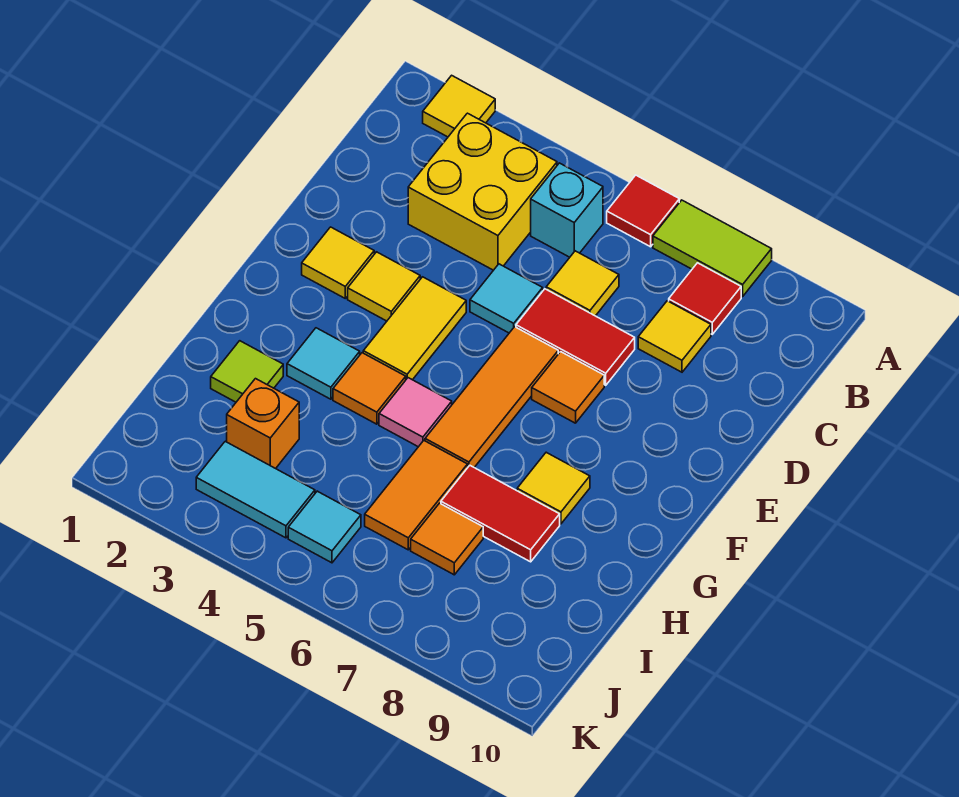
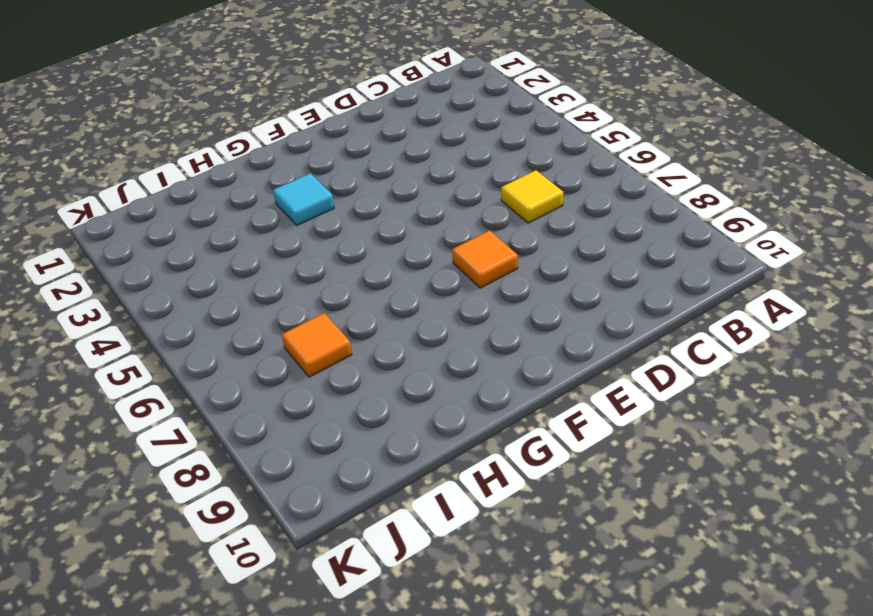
none -> yellow tile A2 level 1
none -> red tile A6 level 1
none -> lime tile A7:A8 level 1

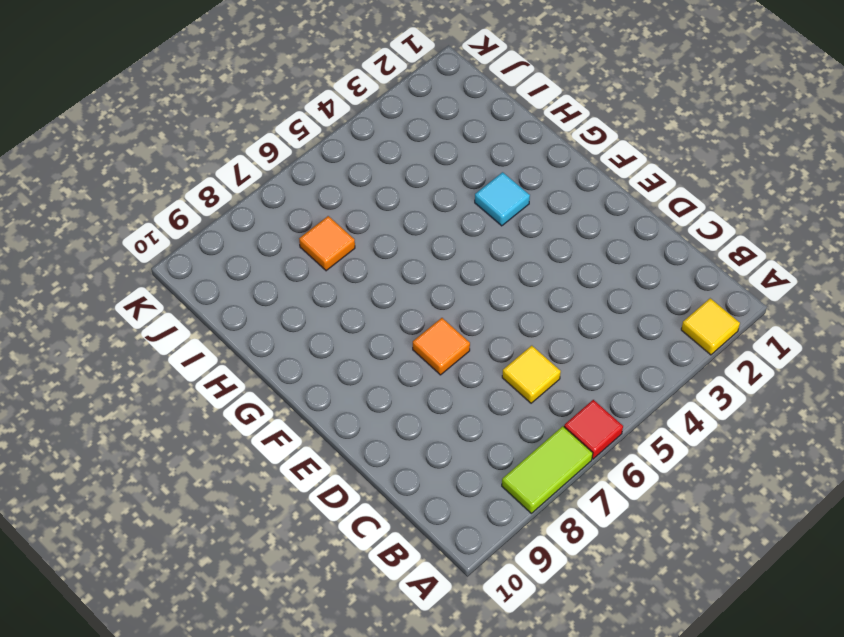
none -> yellow brick B3:C4 level 1
none -> cyan brick B5 level 1
none -> red tile B8 level 1

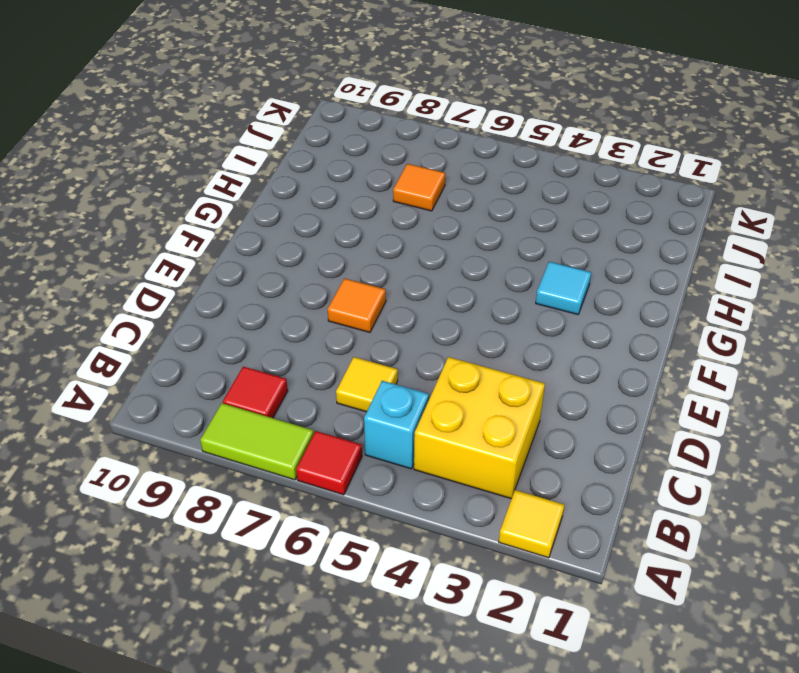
none -> yellow tile C8 level 1
none -> cyan tile D5 level 1
none -> red tile D6:D7 level 1

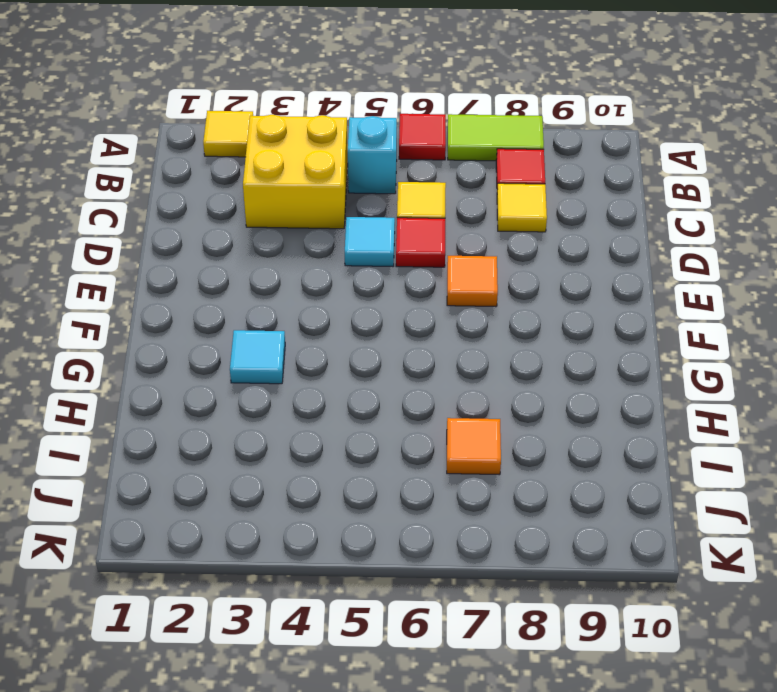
red tile D6 level 1 -> red tile D6:D7 level 1
none -> yellow tile E2 level 1
none -> yellow tile E3 level 1
none -> yellow tile E4:F4 level 1

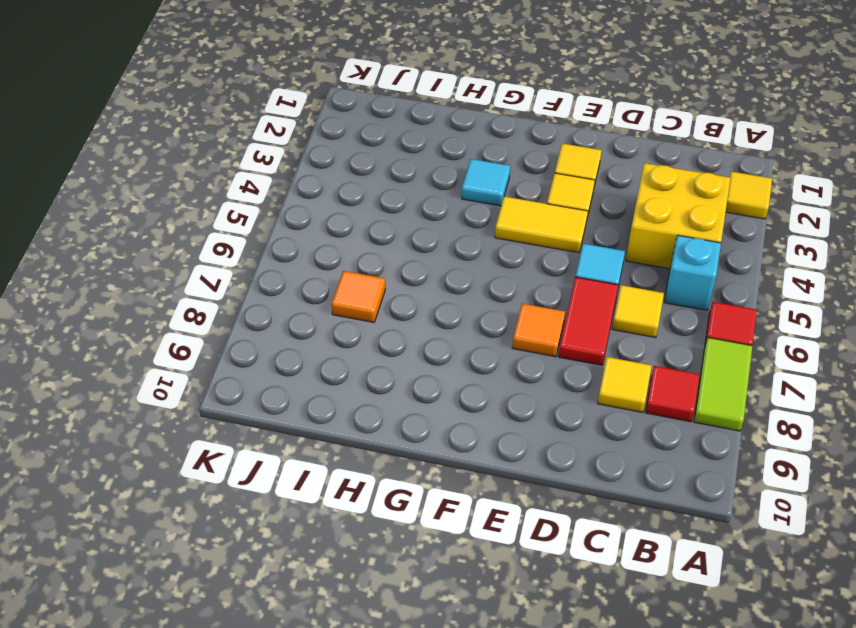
none -> orange tile E6:G6 level 1
none -> orange tile G4 level 1
none -> pink tile G5 level 1

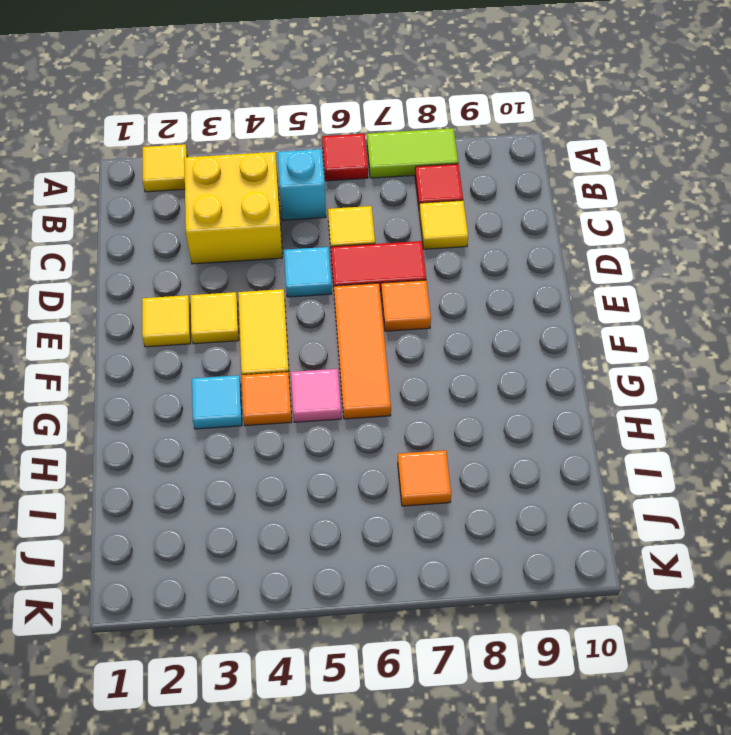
none -> yellow tile G8 level 1
none -> lime tile H2 level 1
none -> orange tile H6:I6 level 1

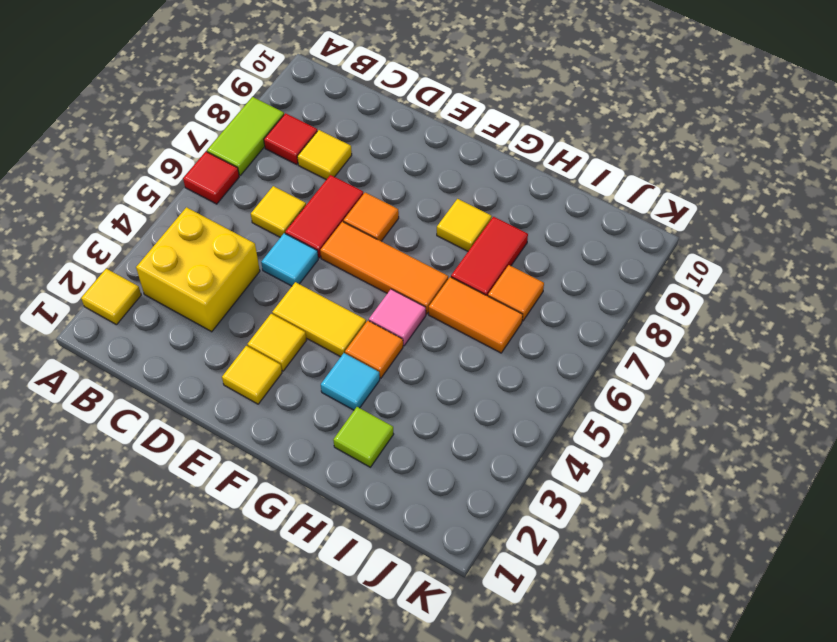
none -> cyan brick B5 level 1
none -> orange brick I3 level 1
none -> cyan tile J3:J4 level 1

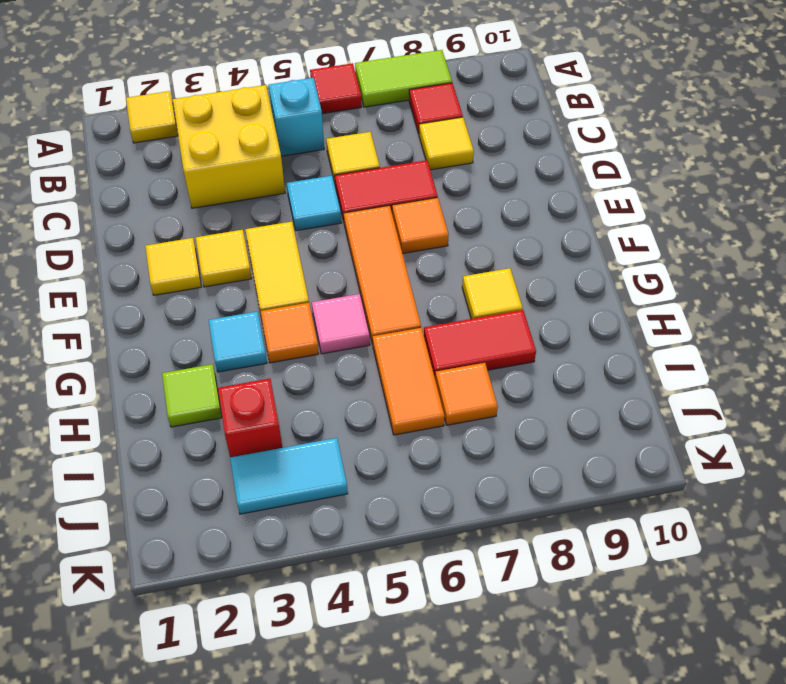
red brick I3 level 1 -> orange brick I3 level 1
none -> cyan tile J5 level 1

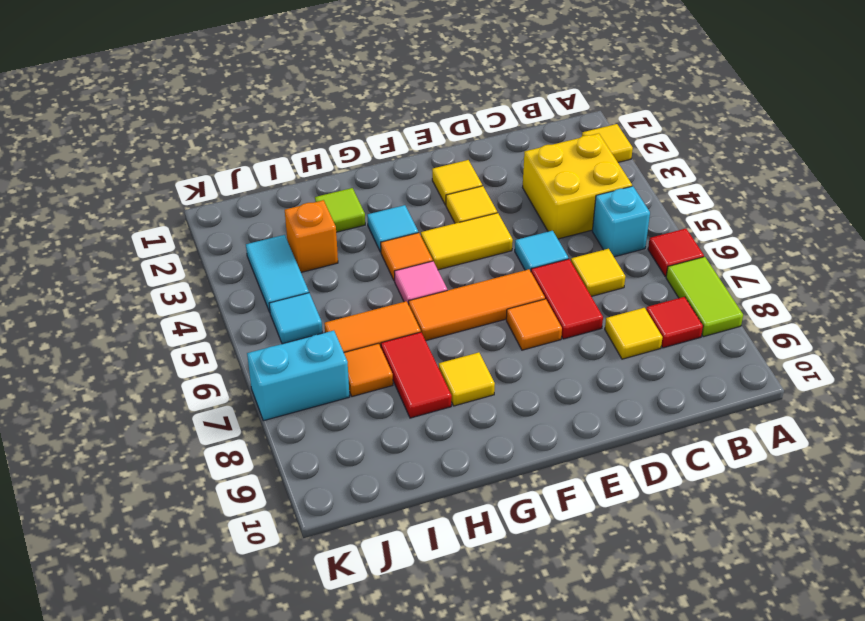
cyan brick J7:K7 level 1 -> none

